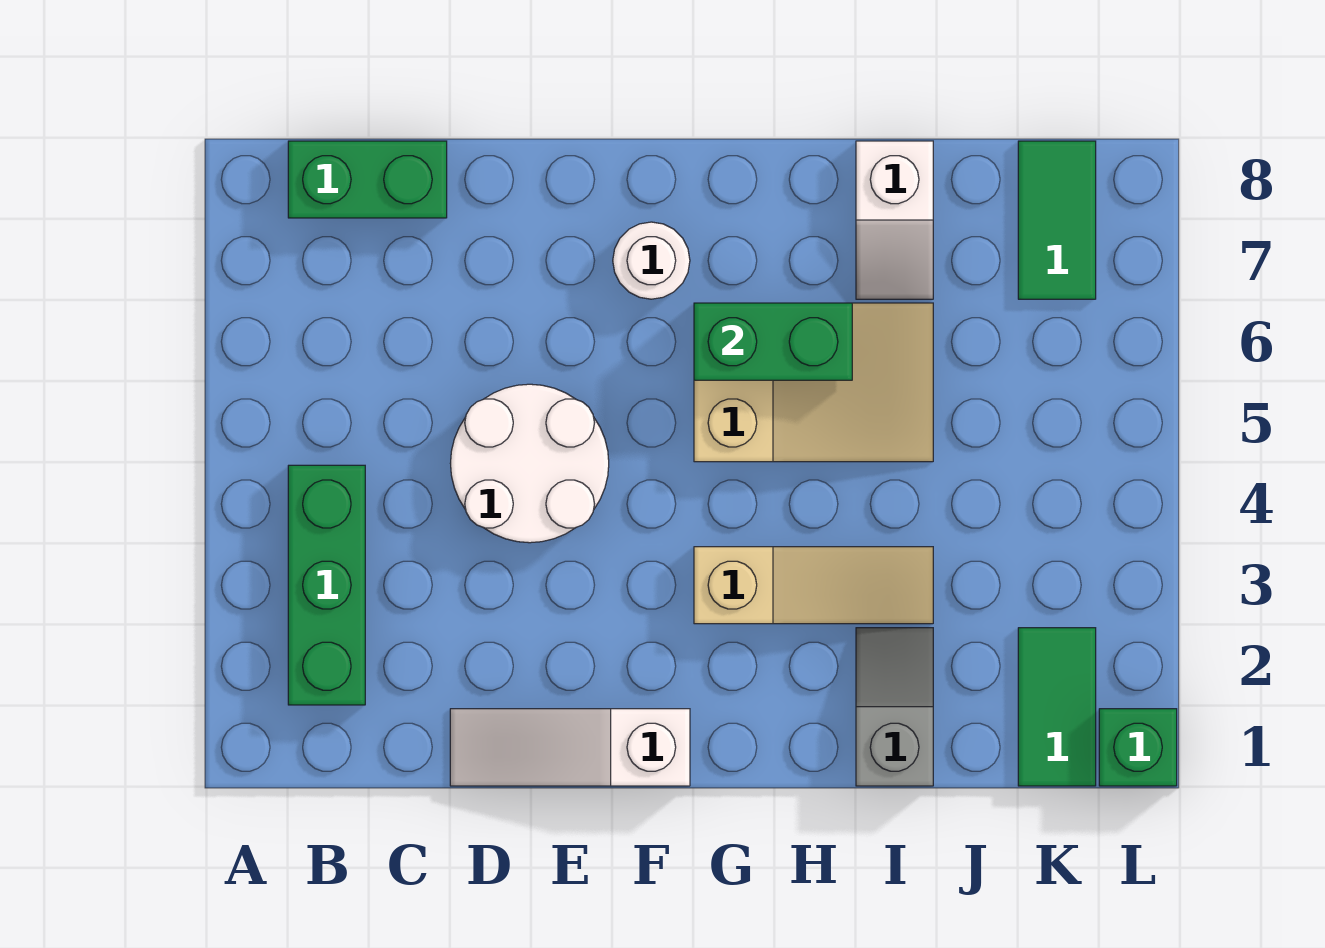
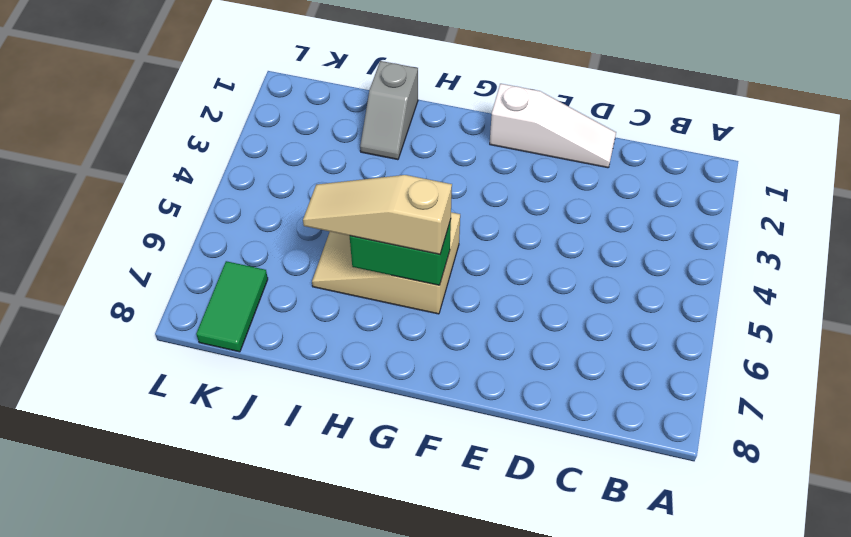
tan slope G6:I6 level 3 top G -> tan slope G3:I3 level 1 top G
none -> green brick B2:B4 level 1
none -> green brick B8:C8 level 1
none -> white round brick D4:E5 level 1

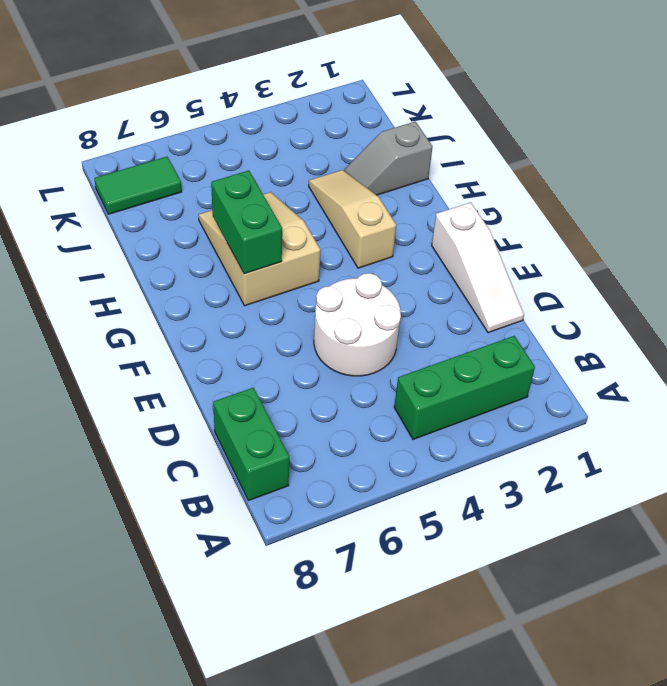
none -> white round brick F7 level 1
none -> white slope I7:I8 level 1 top 8
none -> green tile K1:K2 level 1

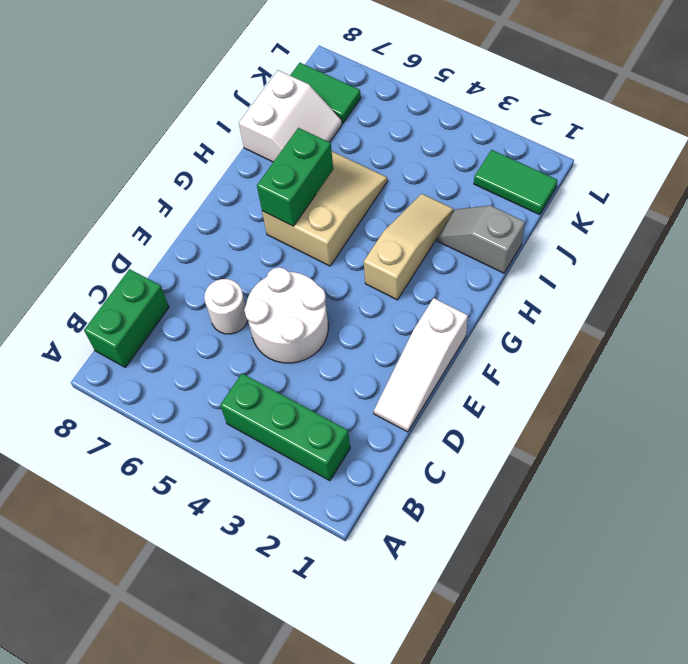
white round brick D6 level 1 -> white round brick F7 level 1
white slope I7:J8 level 1 top 8 -> white slope I7:I8 level 1 top 8
none -> green brick L1 level 1

